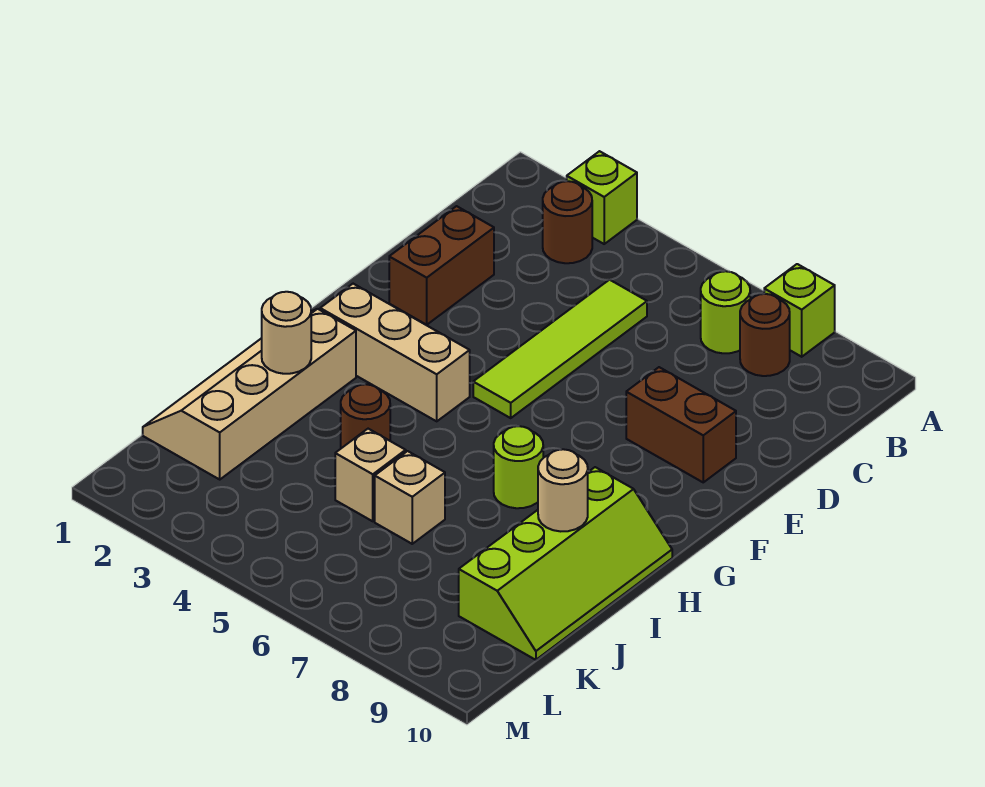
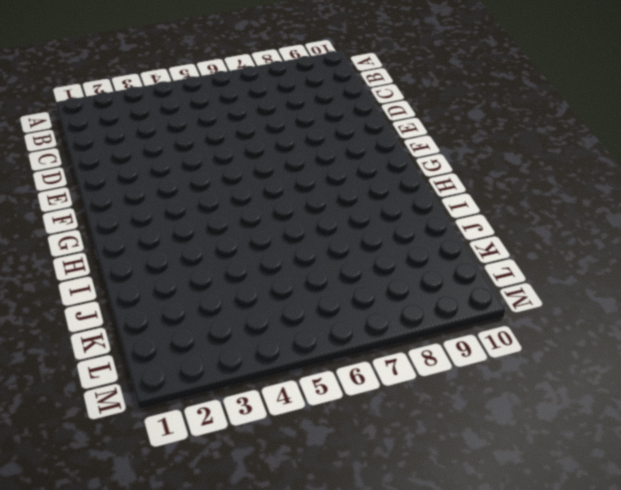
none -> lime brick A3 level 1
none -> lime brick A8 level 1
none -> brown round brick B3 level 1

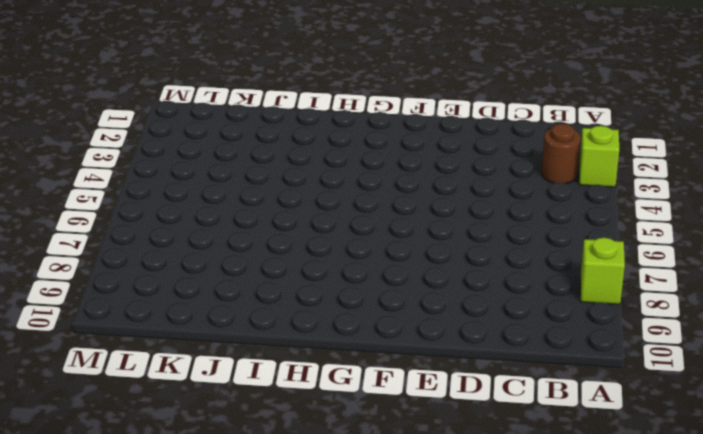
none -> lime round brick B7 level 1
none -> brown round brick B8 level 1
none -> lime tile C5:F5 level 1

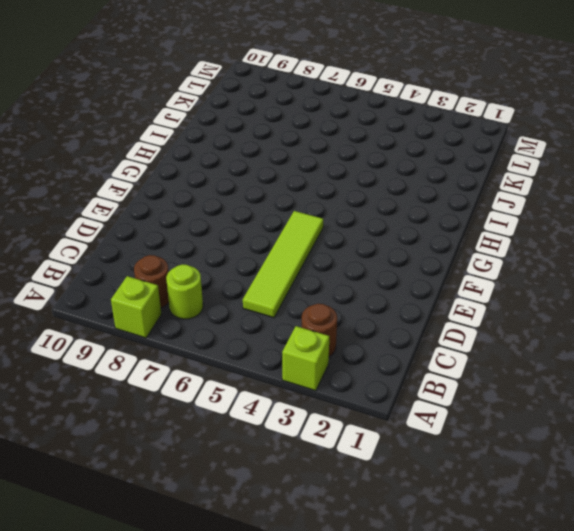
none -> brown brick D2:E2 level 1
none -> brown brick E8:E9 level 1
none -> tan brick G2:G4 level 1

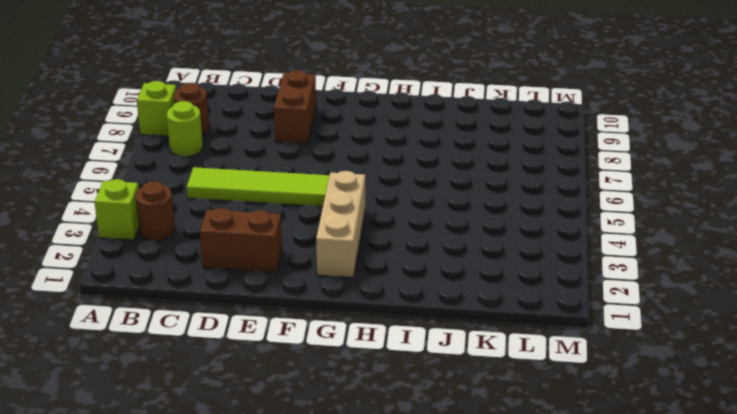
none -> tan slope H1:K2 level 1 top 2
none -> lime round brick H7 level 1
none -> lime slope H9:K10 level 1 top 9

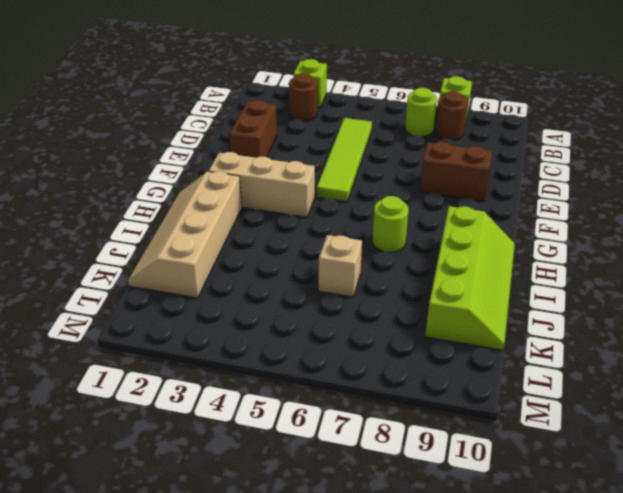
none -> brown round brick I4 level 1
none -> tan brick J5 level 1
none -> tan round brick I2 level 2

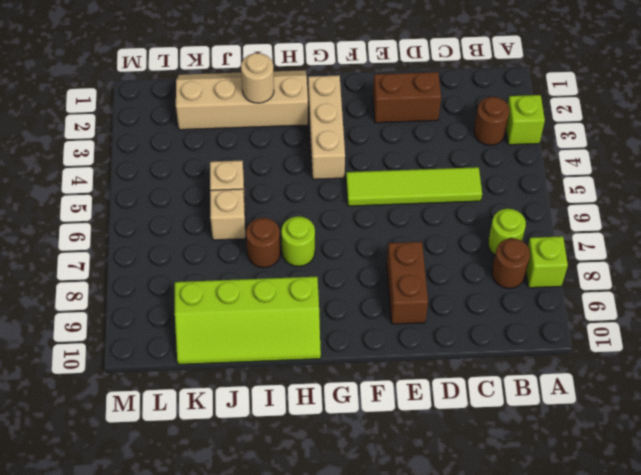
brown round brick I7 level 1 -> brown round brick I4 level 1
none -> tan round brick I9 level 2

